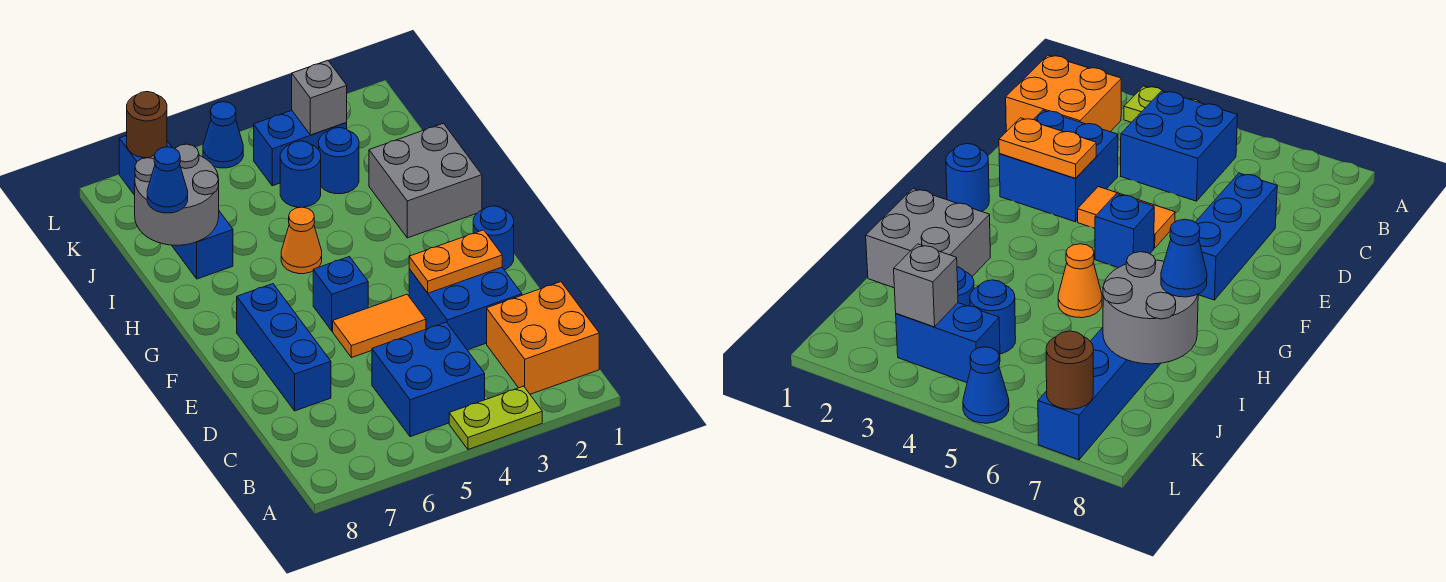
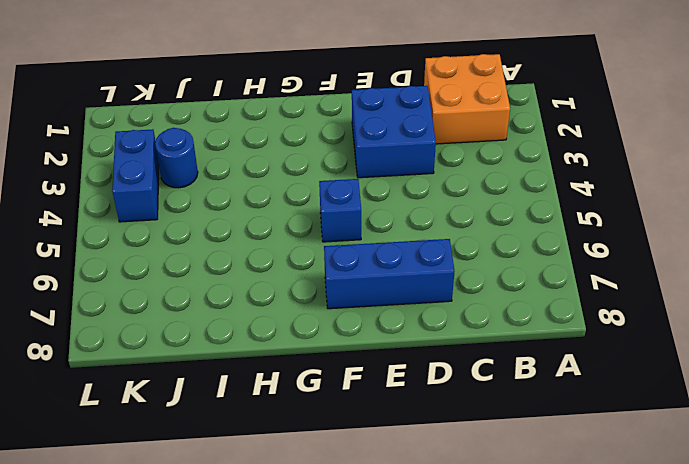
none -> lime plate A3:A4 level 1
none -> blue brick B4:C5 level 1
none -> orange tile E4:E5 level 1

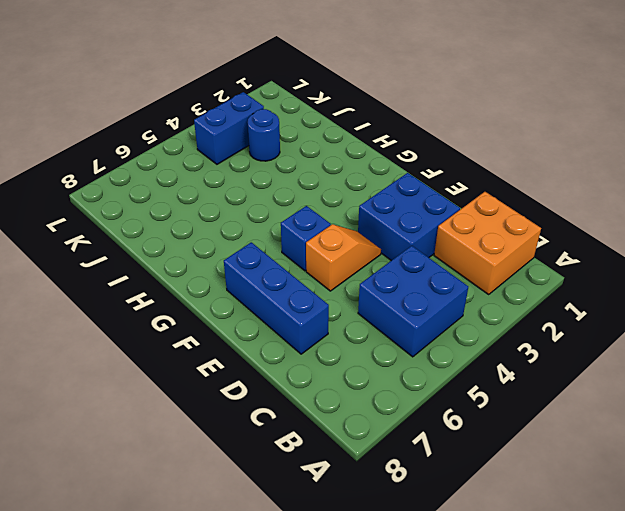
orange slope E4:E5 level 1 top 5 -> orange tile E4:E5 level 1
none -> lime plate A3:A4 level 1
none -> blue round brick F1 level 1
none -> grey brick H1:I2 level 1

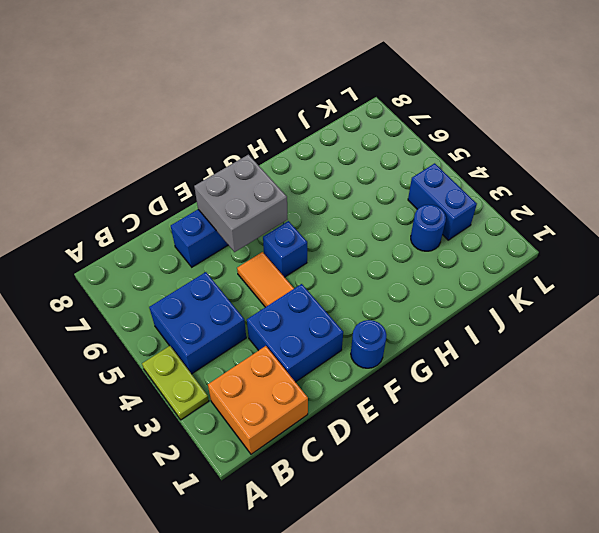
grey brick E6:F7 level 2 -> grey brick H1:I2 level 1
none -> orange cone H5 level 1
none -> blue brick I7:L7 level 1
none -> blue round brick J4 level 1

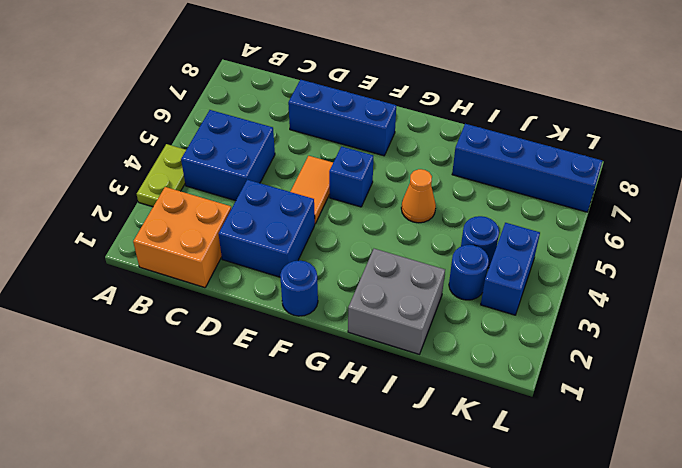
none -> blue cone L5 level 1
none -> orange plate E2:E3 level 2
none -> grey round brick I7:J8 level 2

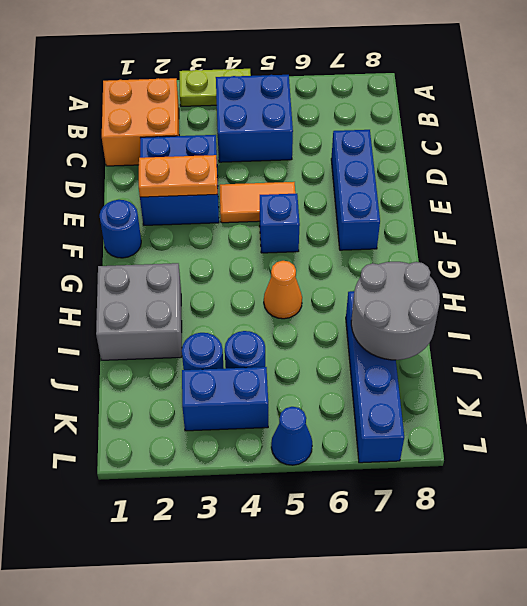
none -> grey brick K3 level 2
none -> brown round brick L7 level 2
none -> blue cone I8 level 3

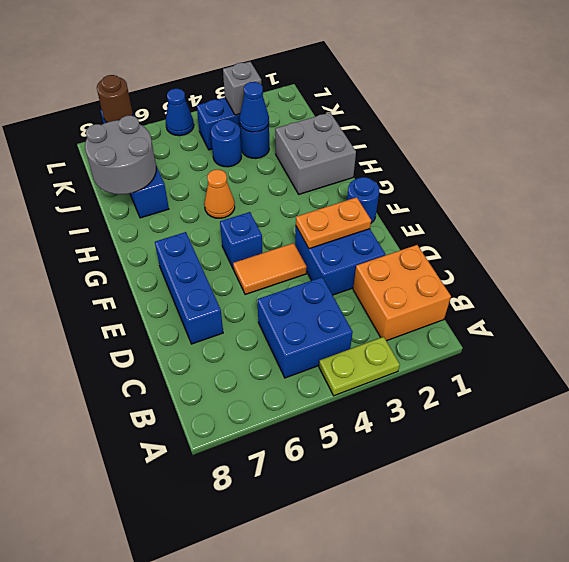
blue cone J3 level 2 -> blue cone I8 level 3

